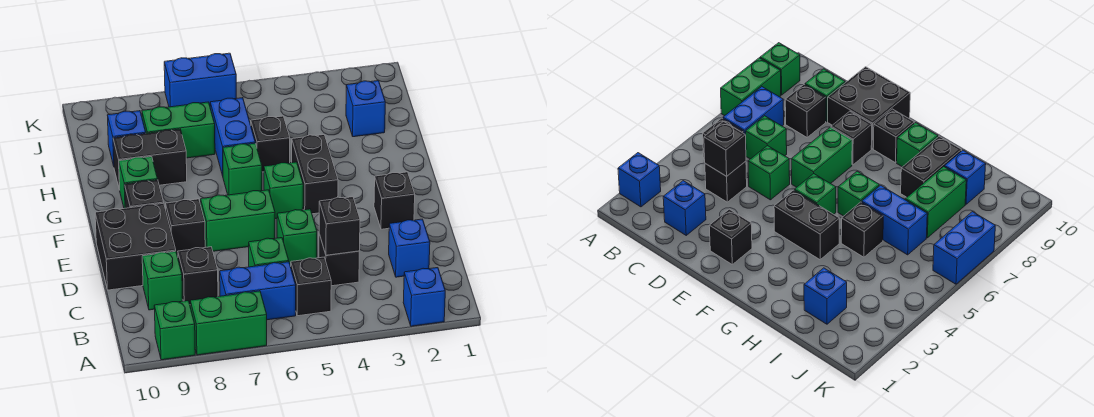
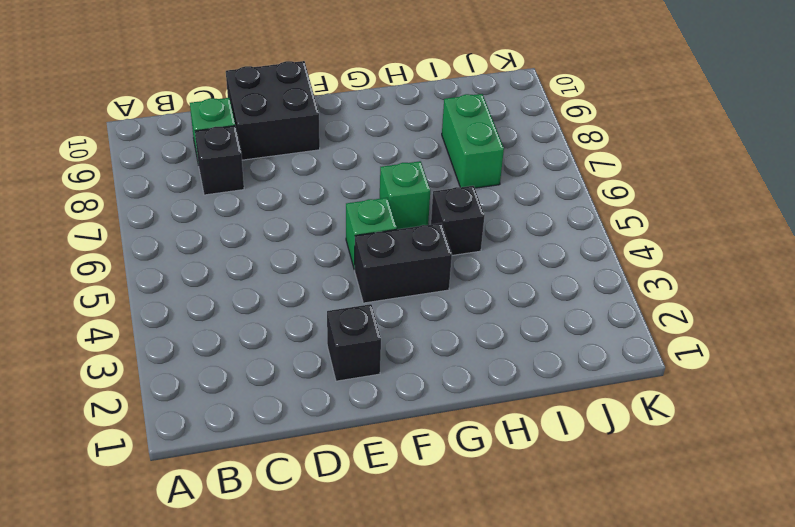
none -> blue brick A2 level 1
none -> green brick A7:A8 level 1
none -> green brick A9 level 1

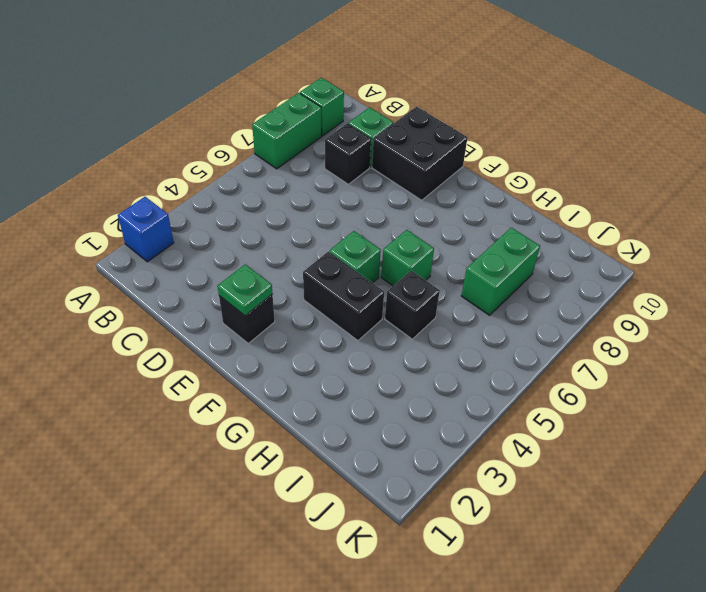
green plate E2 level 2 -> none
none -> black brick B5 level 1
none -> blue brick B6:B7 level 1
none -> blue brick C2 level 1

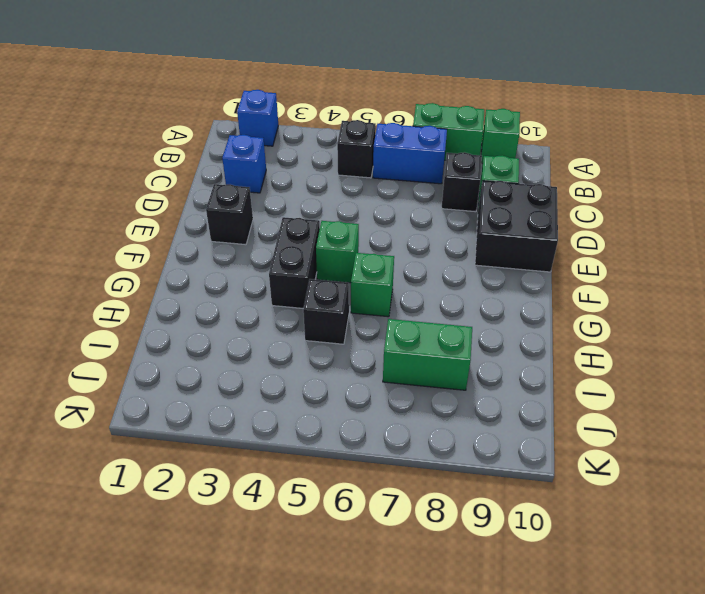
none -> black brick C4 level 1
none -> green brick C6 level 1
none -> green brick D5 level 1

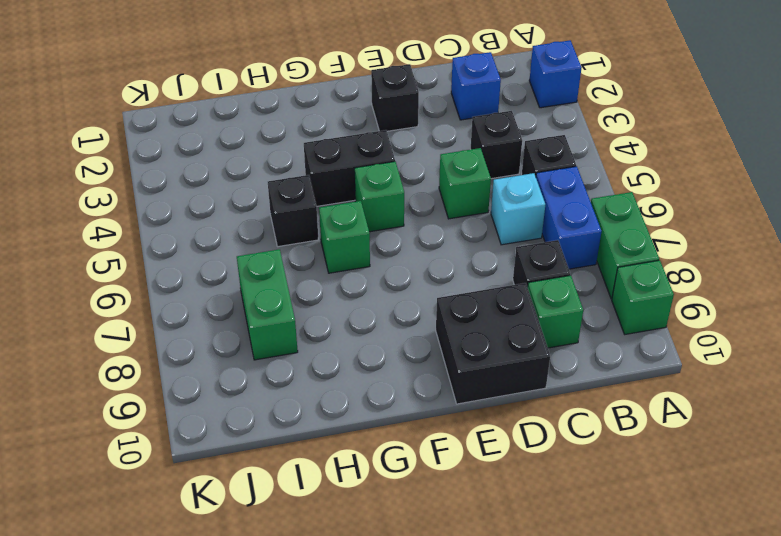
cyan brick C6 level 1 -> green brick C6 level 1
none -> green brick E6:E7 level 1
none -> black brick E8 level 1
none -> black brick F9 level 1

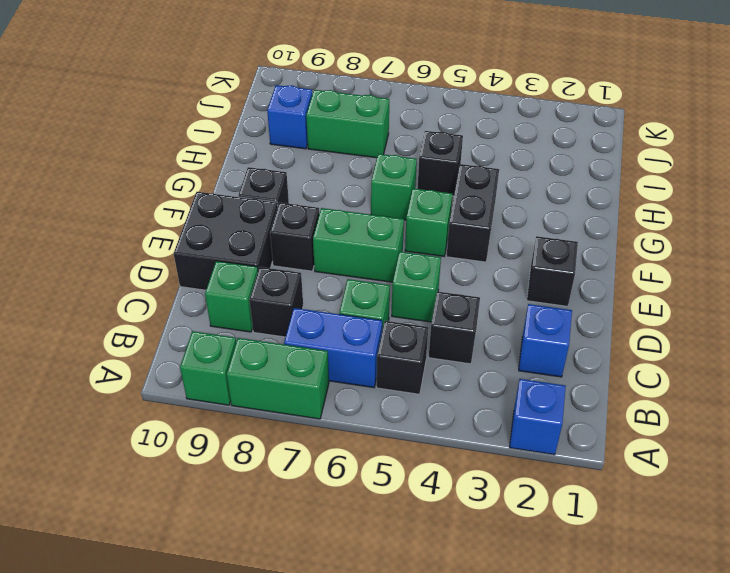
none -> green brick G9 level 1
none -> blue brick H6:I6 level 1
none -> black brick H8:H9 level 1

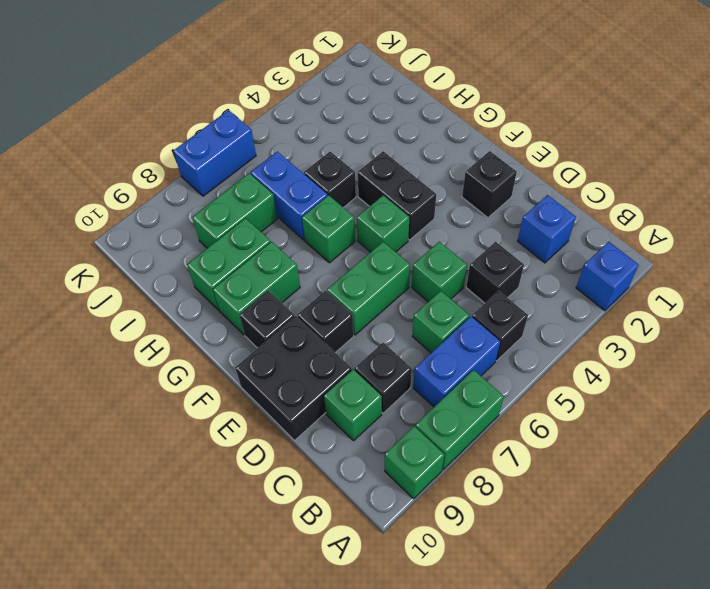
green brick G8:G9 level 1 -> green brick G9 level 1
green brick H8:H9 level 1 -> black brick H8:H9 level 1
none -> blue brick I2 level 1
none -> blue brick I9 level 1
none -> black brick C4 level 2

